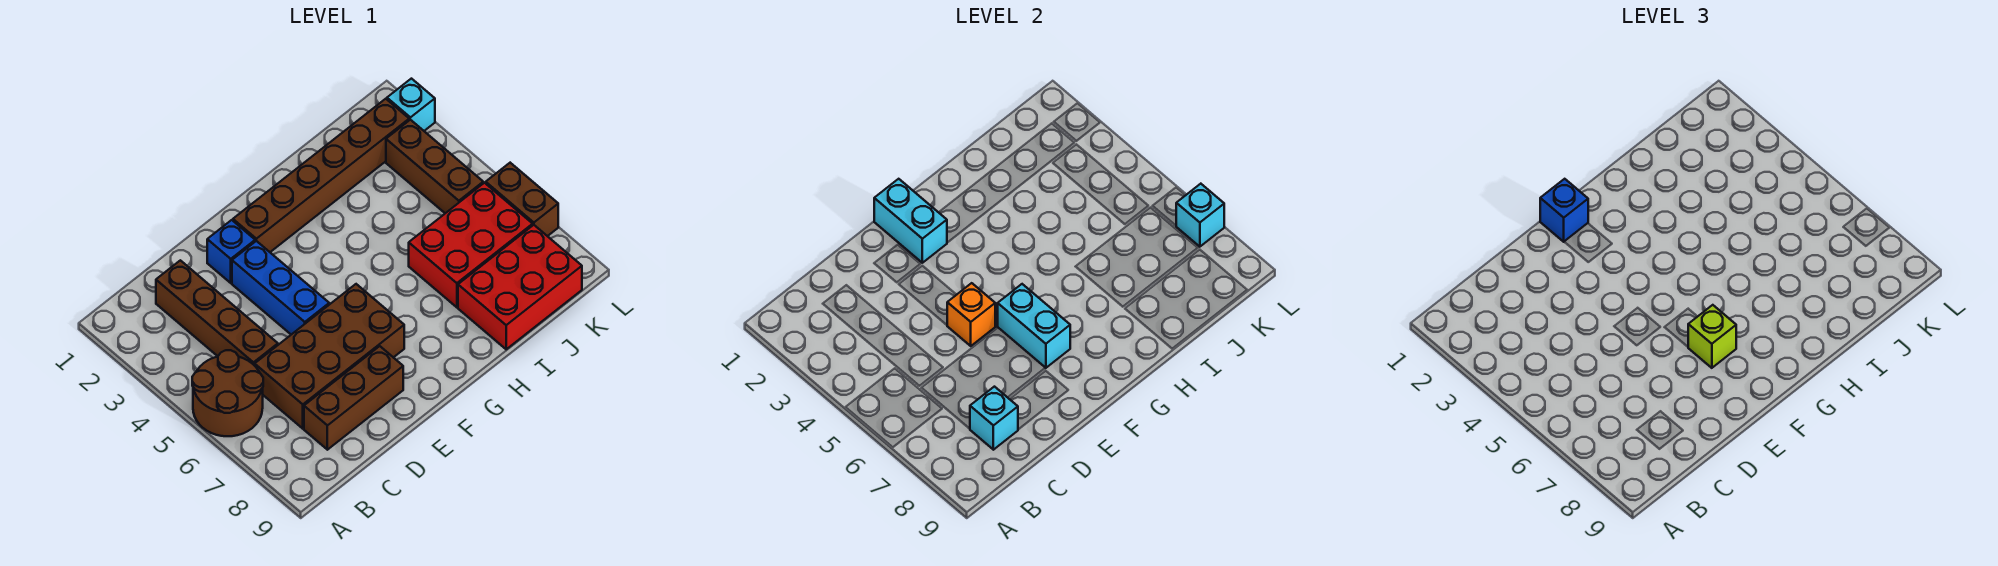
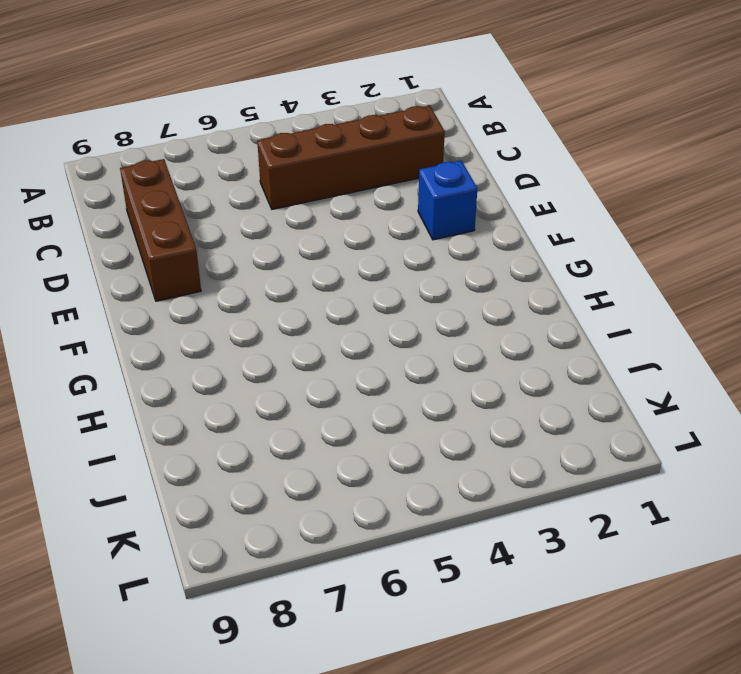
none -> brown round brick A5:B6 level 1
none -> brown brick C6:F7 level 1
none -> blue brick E3:E5 level 1

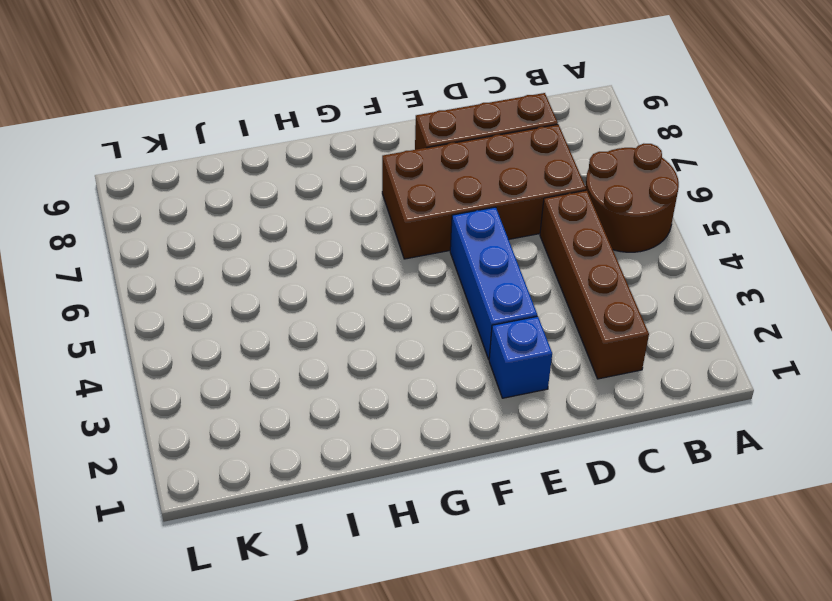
none -> brown brick F2:K2 level 1
none -> red brick I6:K7 level 1
none -> red brick I8:K9 level 1

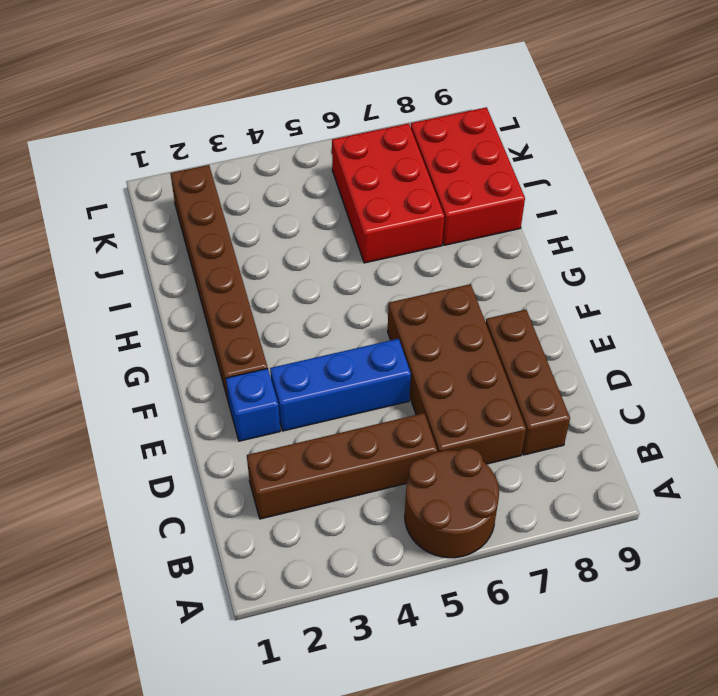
none -> brown brick K3:K5 level 1
none -> cyan brick L2 level 1
none -> brown brick L6:L7 level 1

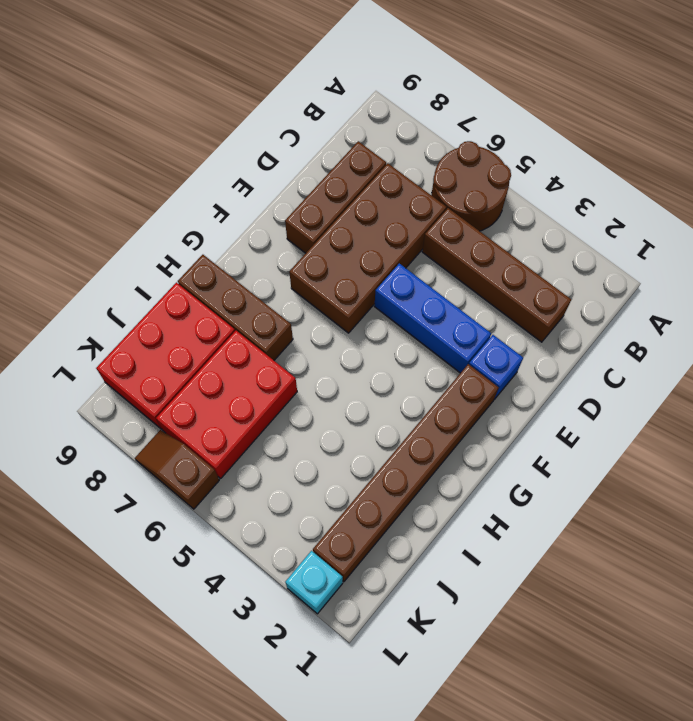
brown brick H7:H9 level 1 -> brown brick K3:K5 level 1
brown slope L6:L7 level 1 top 6 -> brown brick L6:L7 level 1
none -> cyan brick C8 level 2
none -> orange brick E5 level 2
none -> cyan brick F1:F2 level 2

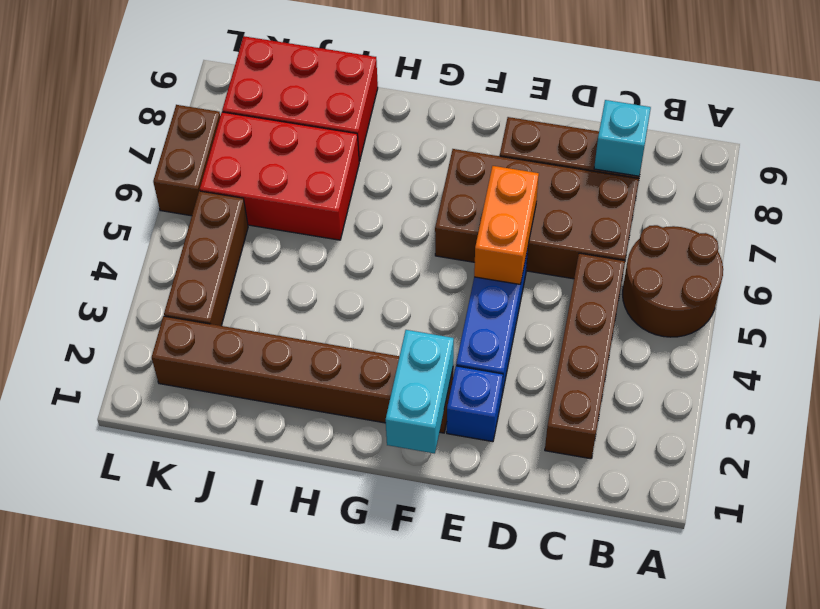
orange brick E5:E6 level 2 -> orange brick E5 level 2
none -> cyan brick L2 level 1
none -> cyan brick F6:F7 level 2
none -> cyan brick L7 level 2

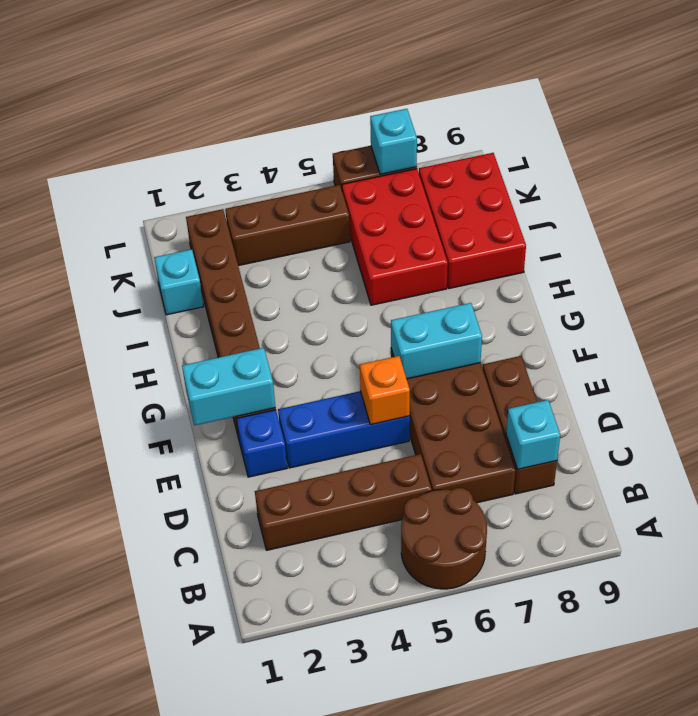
cyan brick J1 level 1 -> cyan brick L2 level 1
none -> blue brick F1 level 3
none -> lime brick F7 level 3

